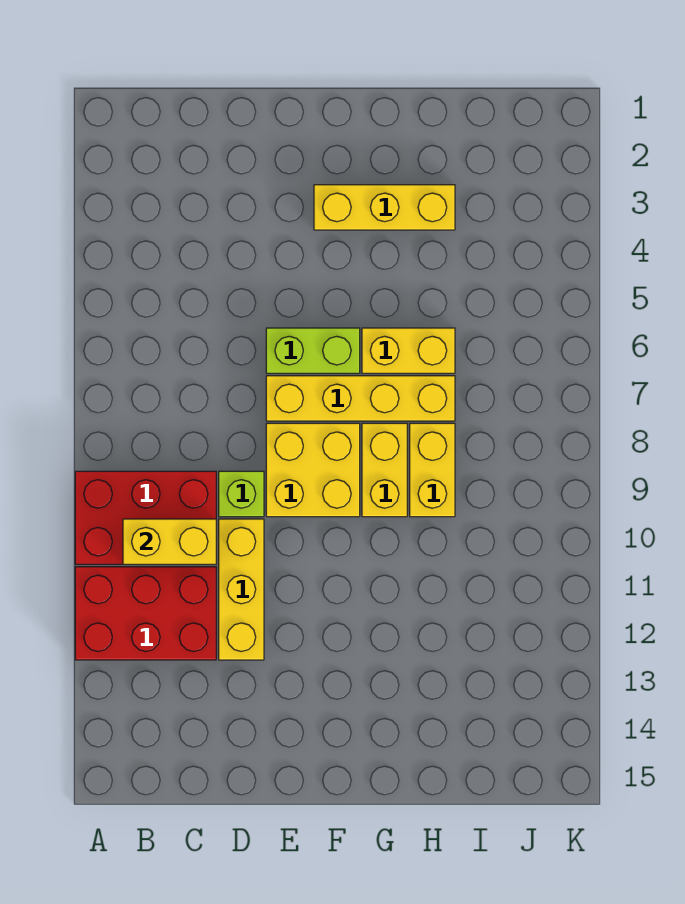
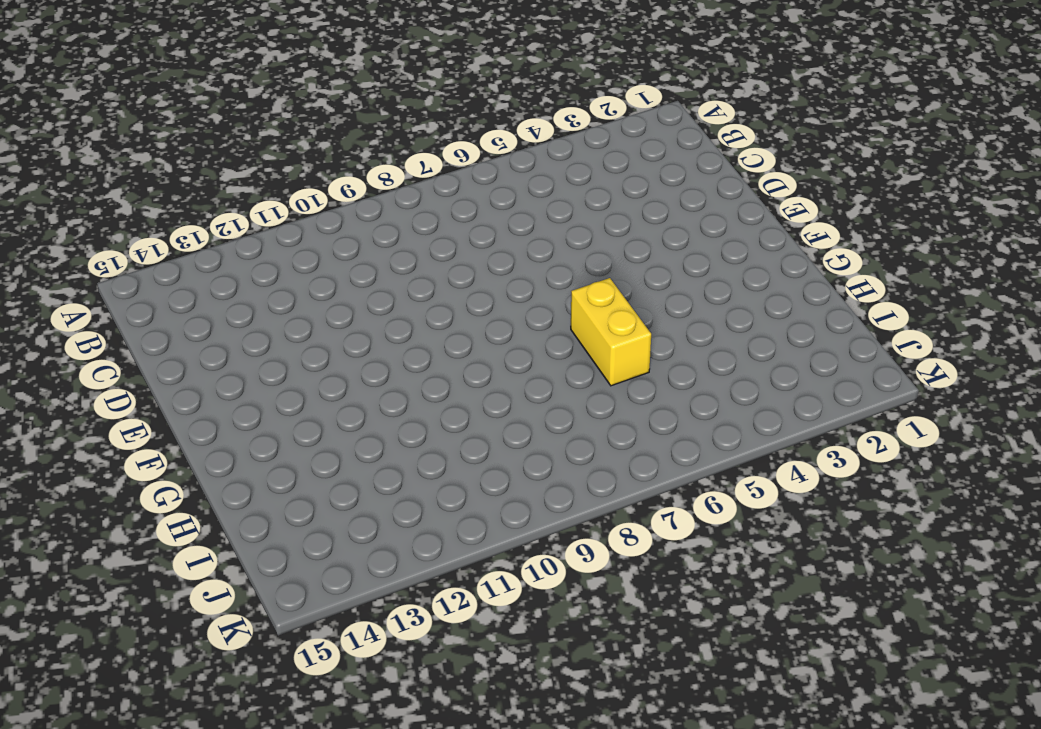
none -> red brick A9:C10 level 1
none -> red brick A11:C12 level 1
none -> lime brick D9 level 1

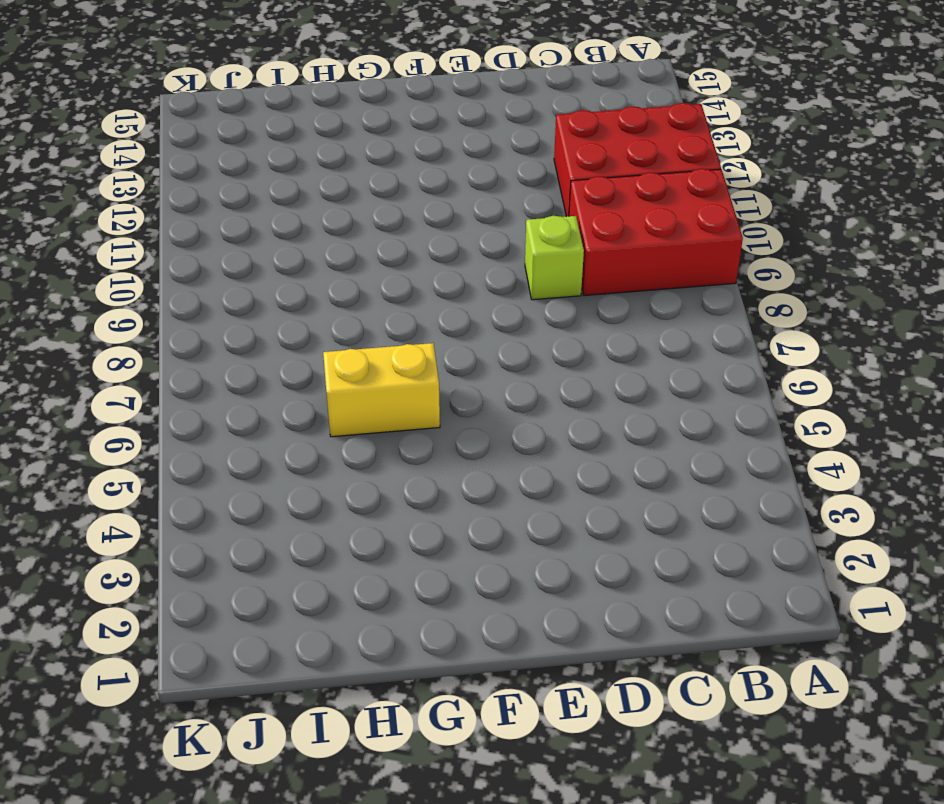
none -> yellow brick D10:D12 level 1
none -> lime brick E6:F6 level 1
none -> yellow brick E7:H7 level 1

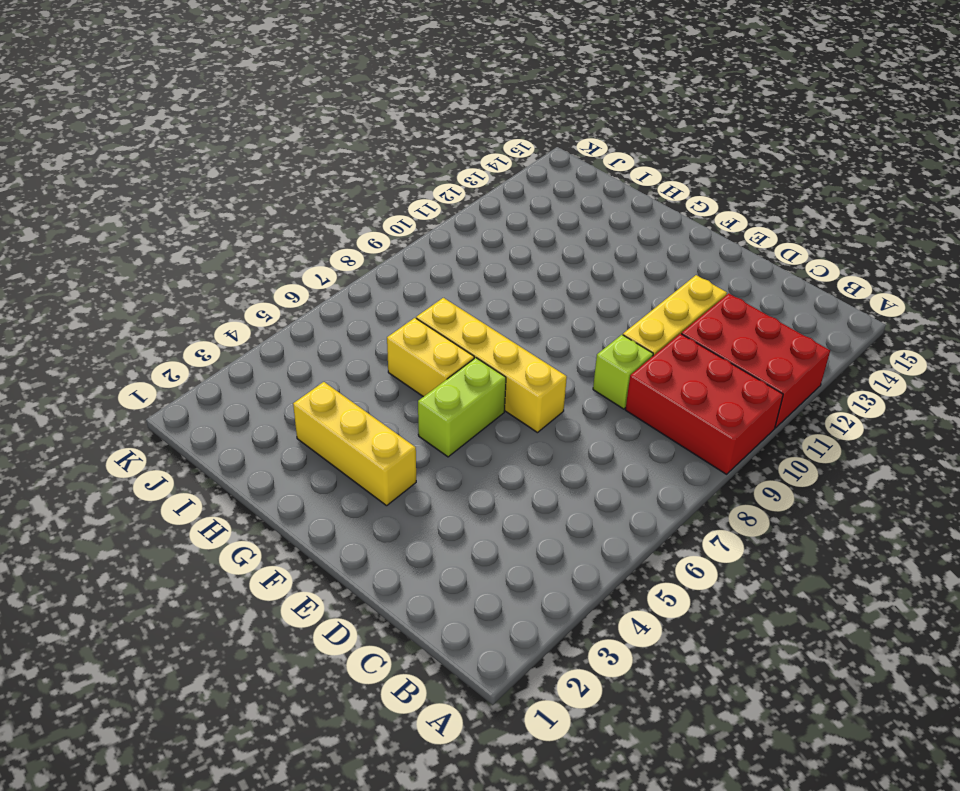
lime brick F5:F6 level 1 -> lime brick E6:F6 level 1
none -> yellow brick E8:F9 level 1
none -> yellow brick G8:G9 level 1
none -> yellow brick H8:H9 level 1

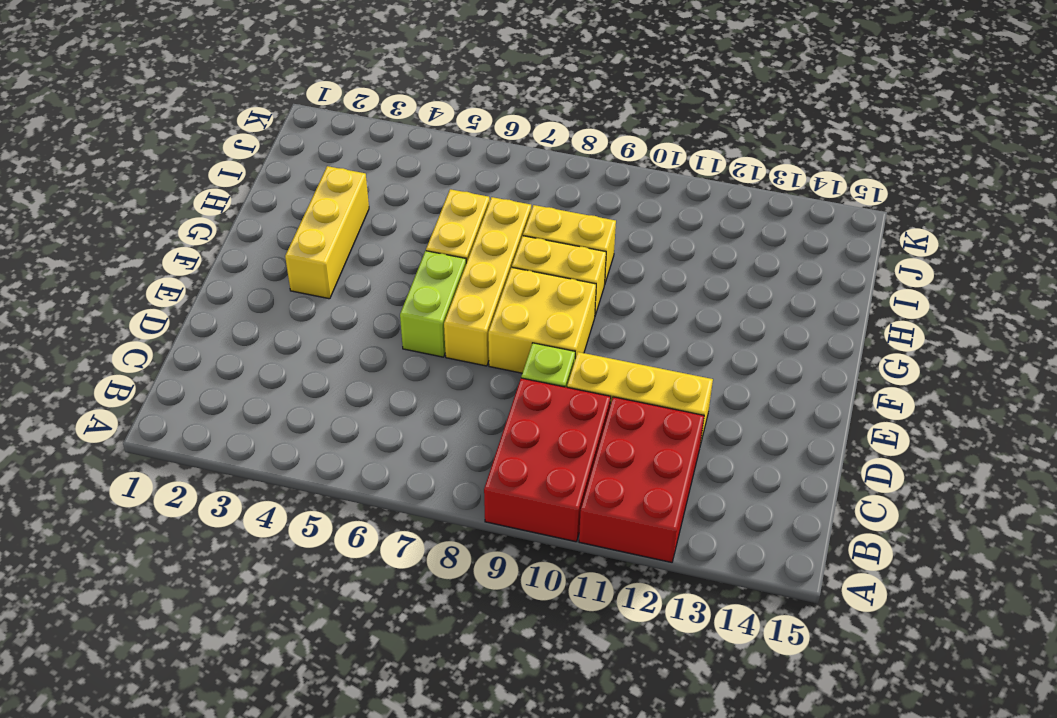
none -> yellow brick B10:C10 level 2

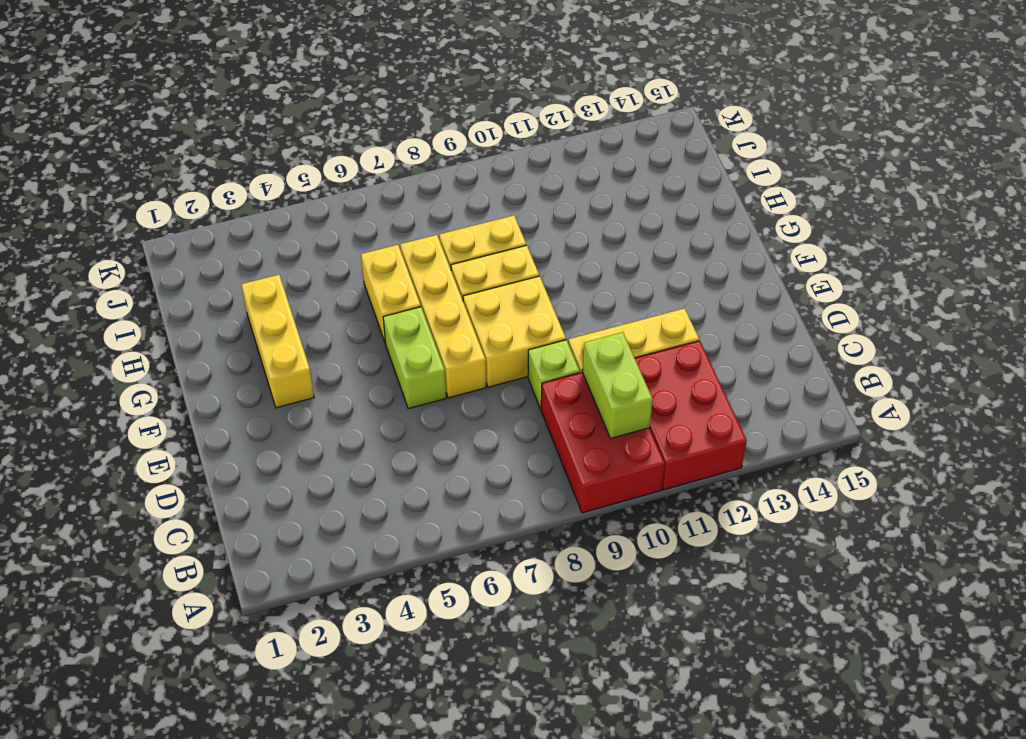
lime brick B10:C10 level 2 -> yellow brick B10:C10 level 2

